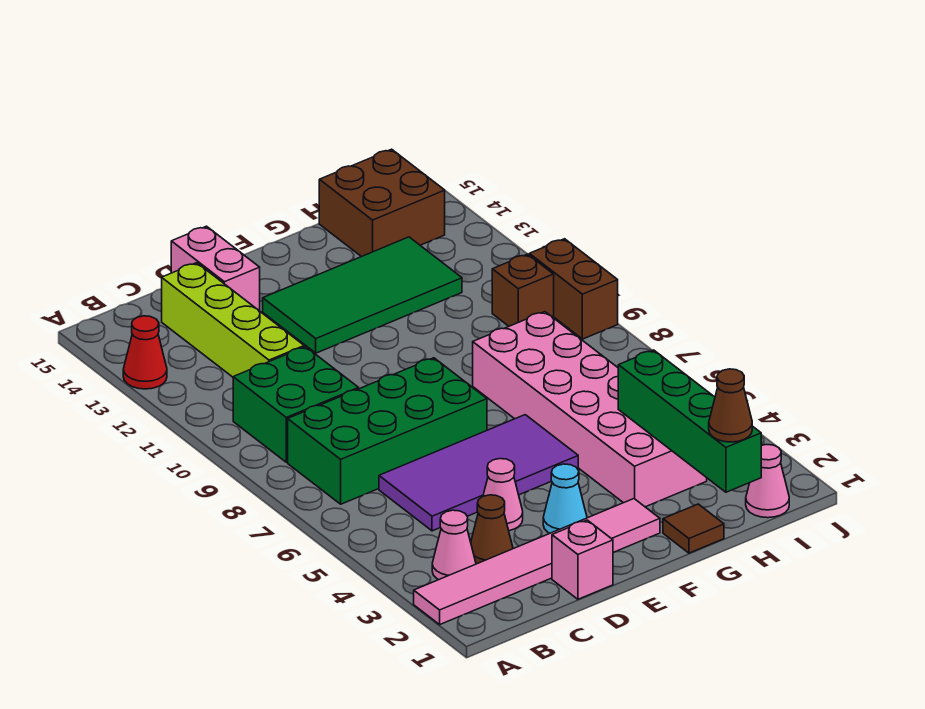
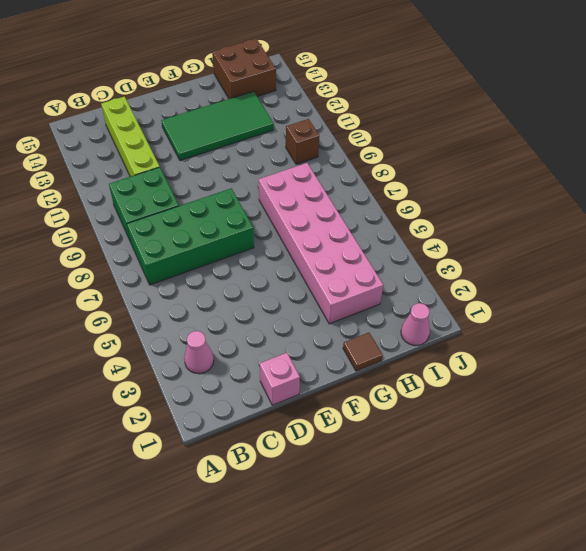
none -> pink tile A2:F2 level 1
none -> red cone A13 level 1
none -> brown cone C3 level 1

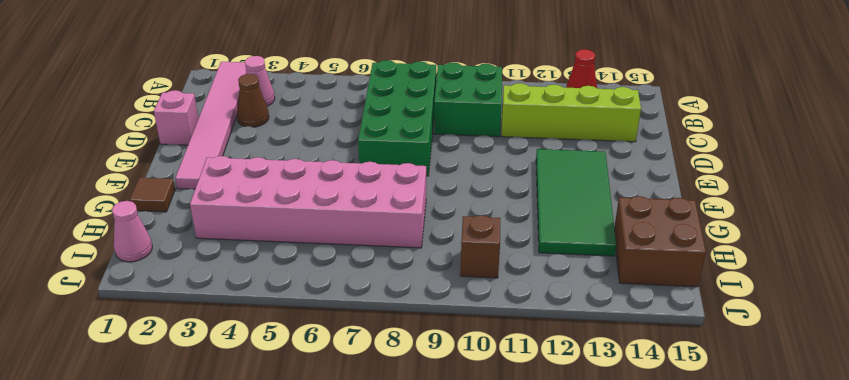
none -> purple tile C5:F6 level 1
none -> pink cone D4 level 1
none -> pink brick D14:D15 level 1

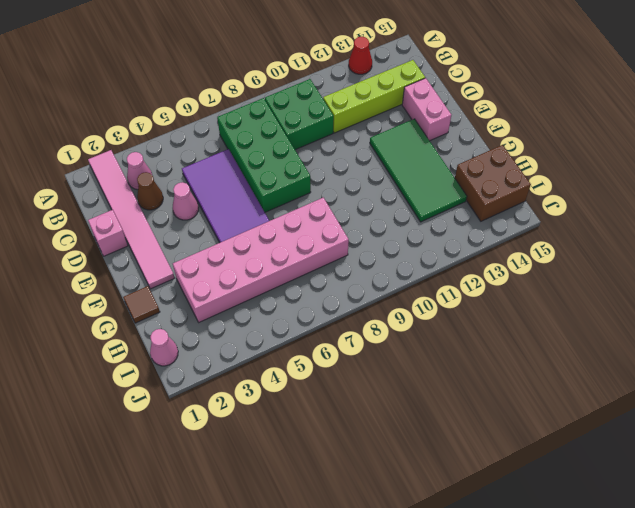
pink brick D14:E14 level 1 -> pink brick D14:D15 level 1
none -> cyan cone E3 level 1
none -> brown brick I10 level 1
none -> brown brick J9:J10 level 1

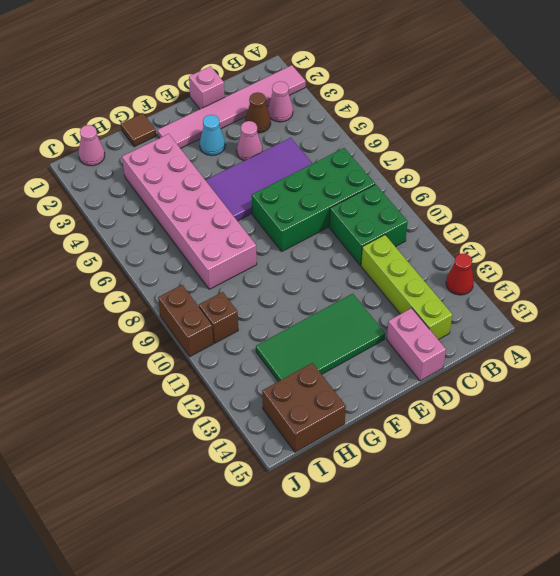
none -> green brick H1:H4 level 2
none -> brown cone H1 level 3

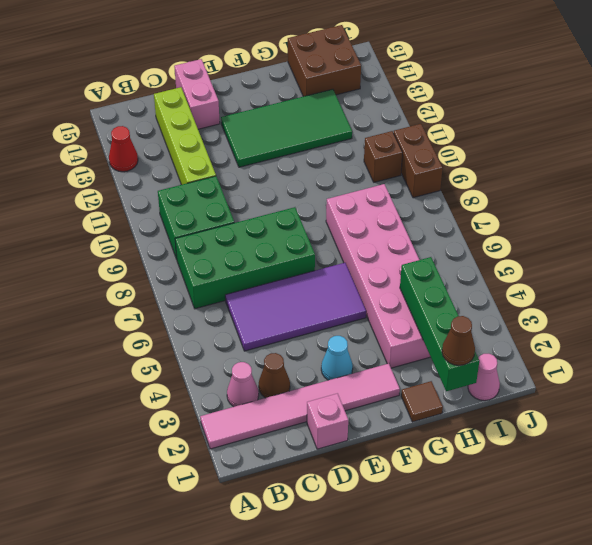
none -> pink cone D4 level 1

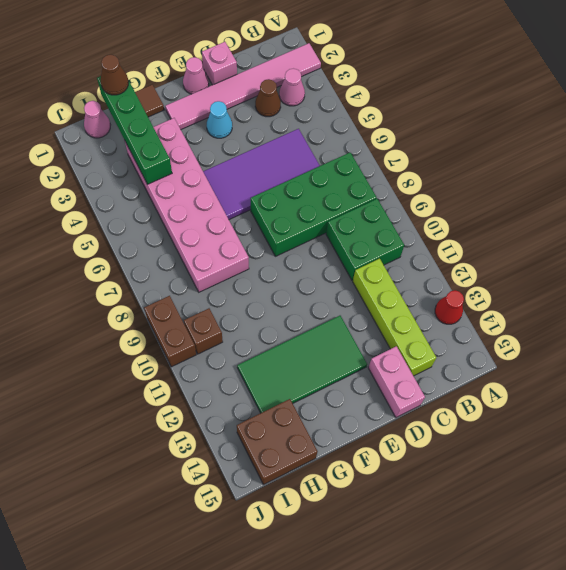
pink cone E1 level 1 -> pink cone D4 level 1

